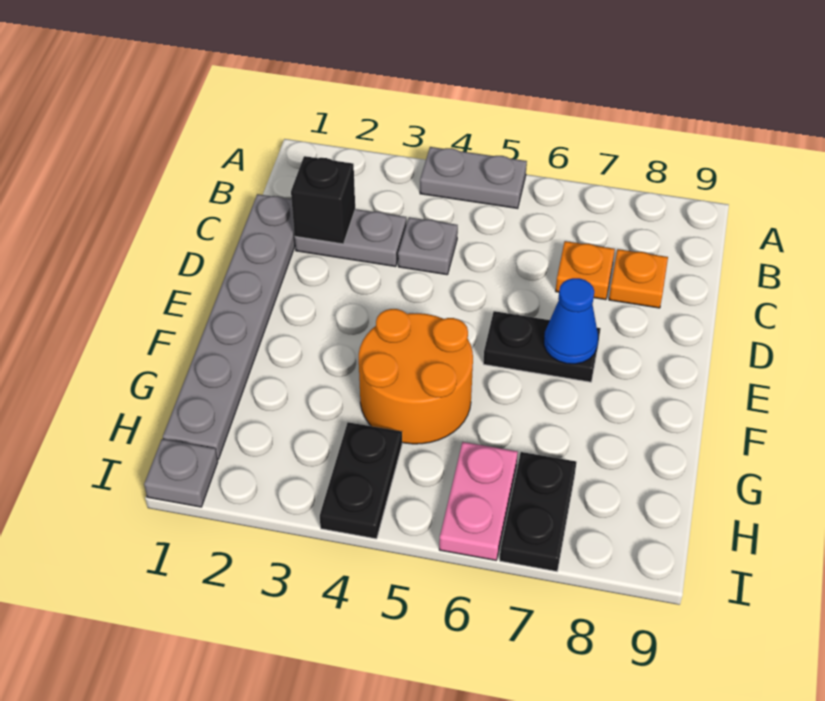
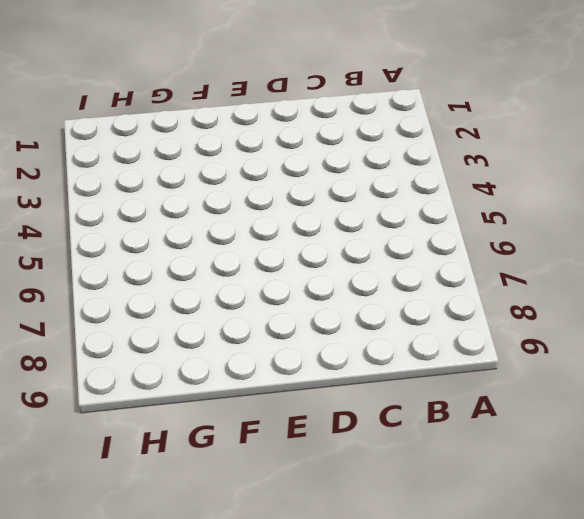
none -> grey plate A4:A5 level 1
none -> grey plate C1:H1 level 1
none -> grey plate C2:C3 level 1

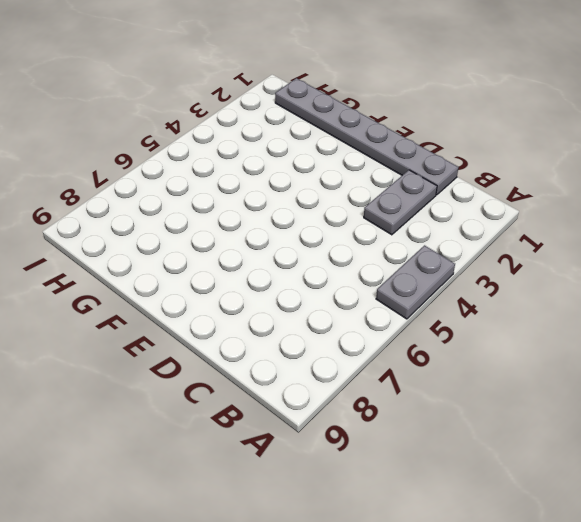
none -> grey plate C4 level 1
none -> orange plate C7 level 1
none -> orange plate C8 level 1

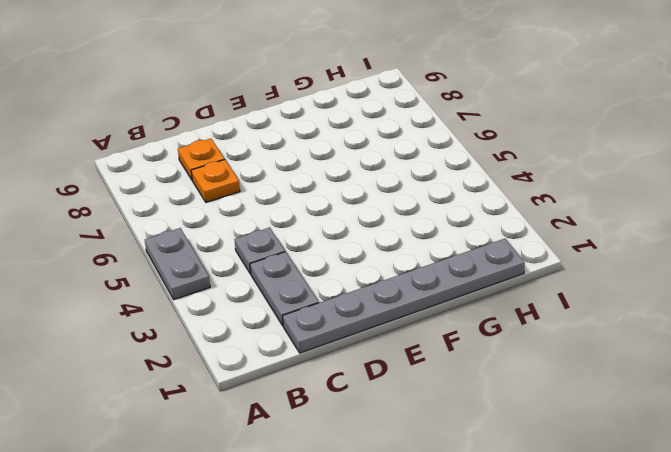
none -> black plate E6:E7 level 1
none -> orange round brick F4:G5 level 1
none -> black plate H4:I4 level 1

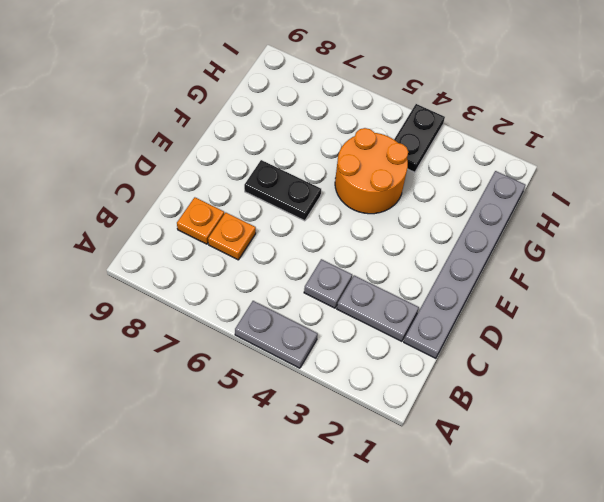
none -> pink plate H6:I6 level 1
none -> black plate H7:I7 level 1
none -> grey plate I1 level 1

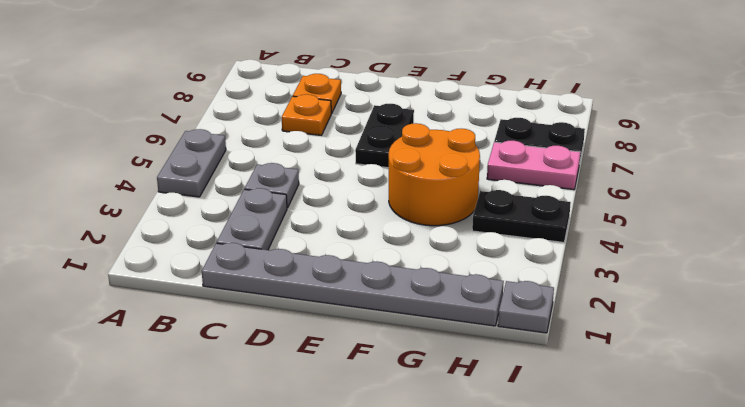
none -> black brick C2 level 2
none -> blue cone E7 level 2

